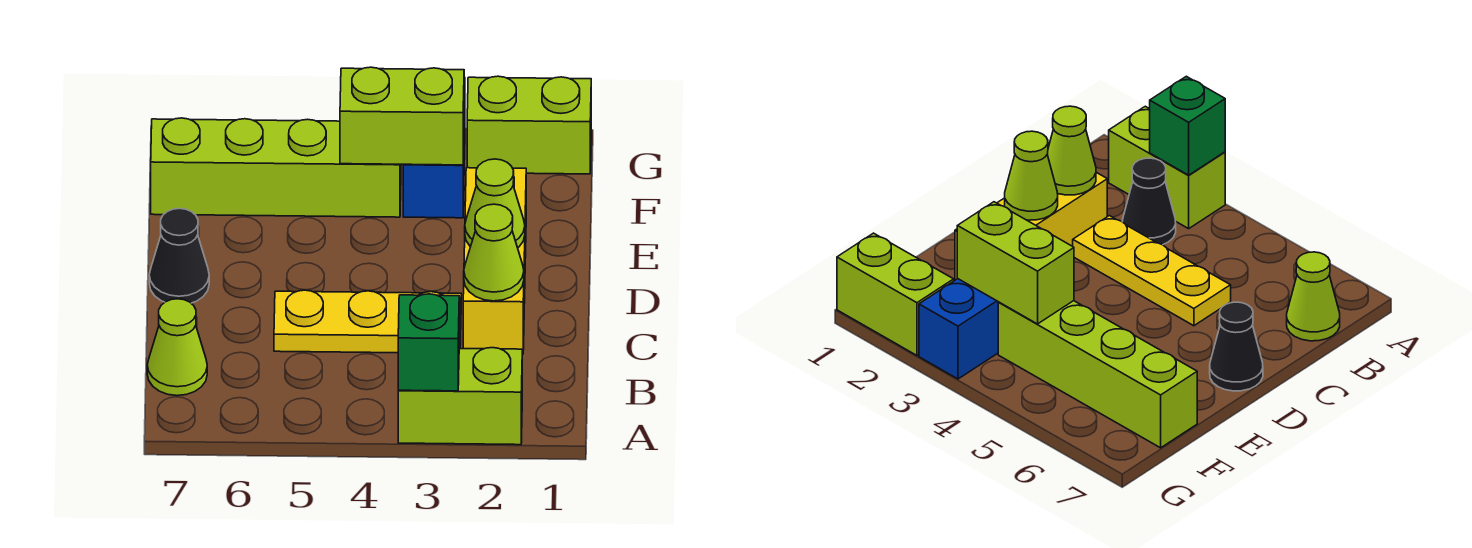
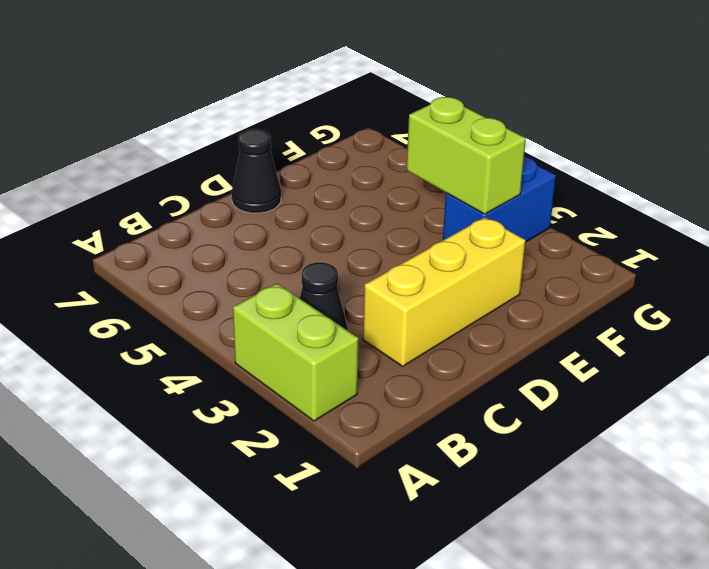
none -> lime cone B7 level 1
none -> yellow plate C3:C5 level 1
none -> lime brick F4:F7 level 1

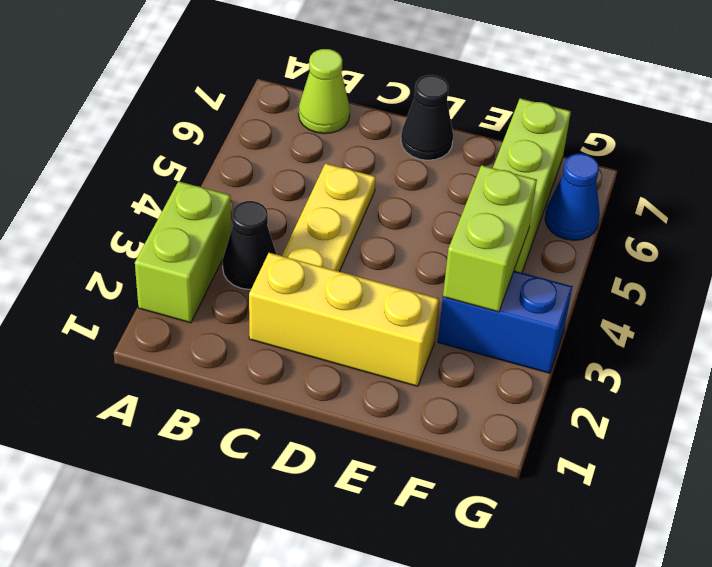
blue cone G6 level 1 -> none
none -> lime brick G1:G2 level 1
none -> green brick A3 level 2
none -> lime cone C2 level 2

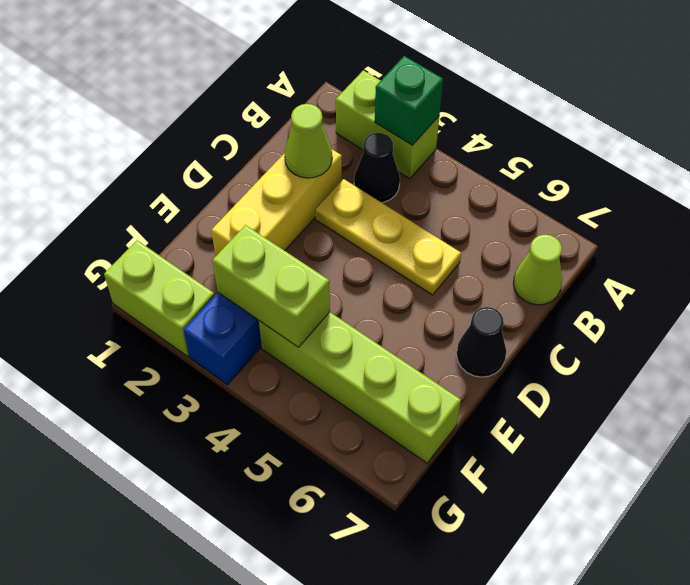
none -> lime cone D2 level 2

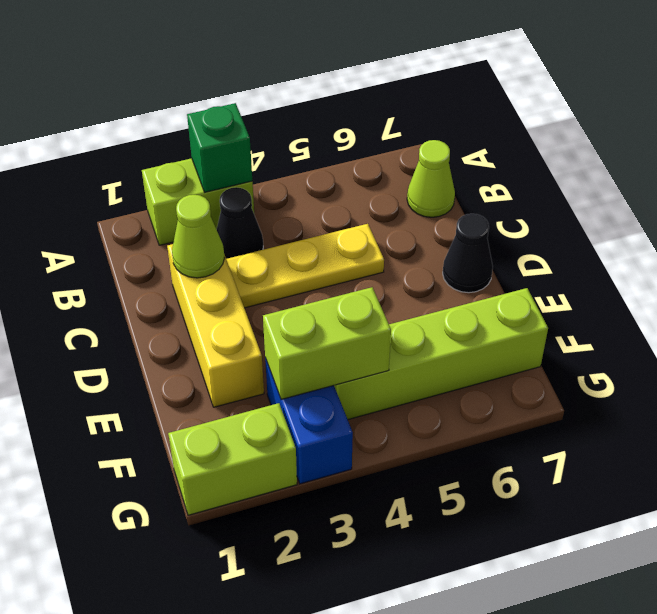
none -> lime cone D2 level 2

